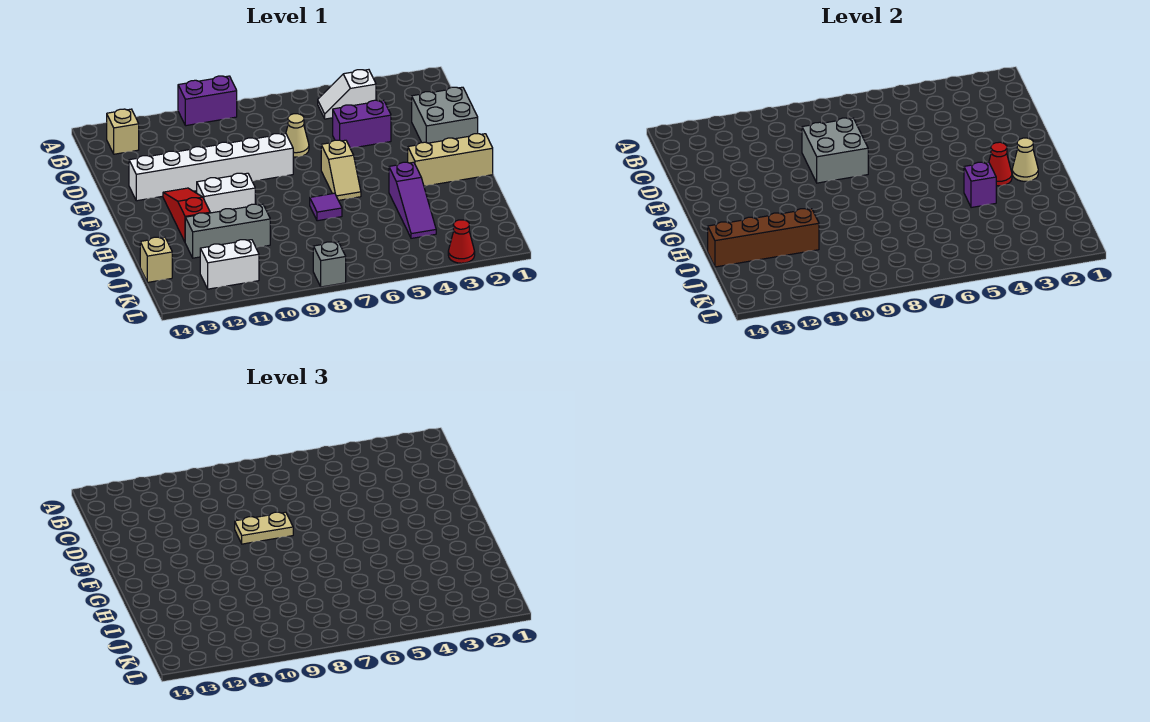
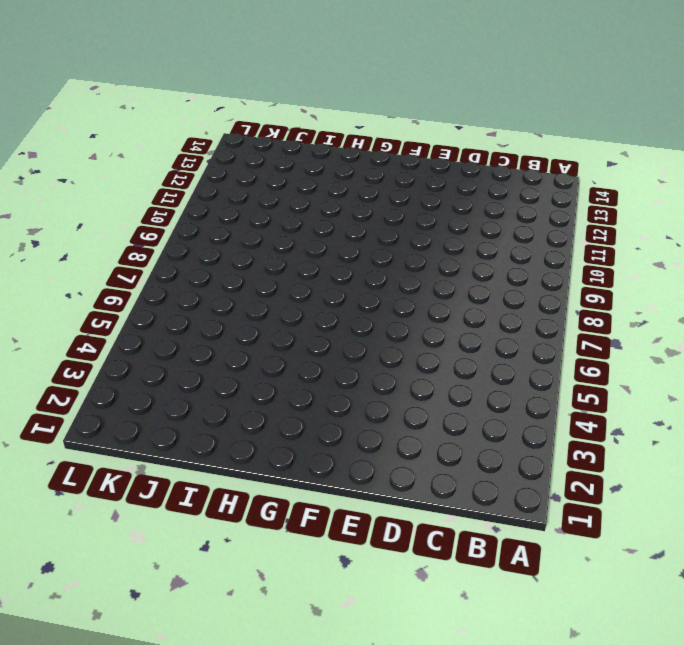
none -> purple brick A9:A10 level 1
none -> white slope B4:B5 level 1 top 4
none -> tan brick B13 level 1

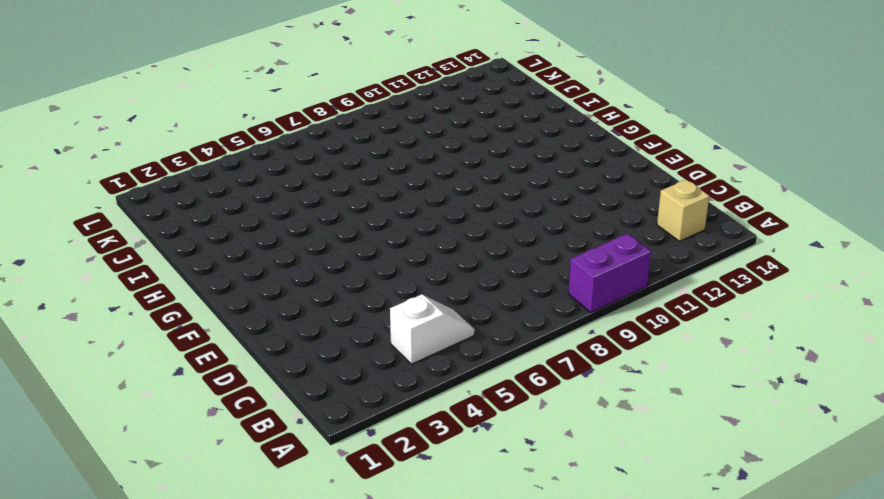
none -> grey brick D1:E2 level 1
none -> purple brick D4:D5 level 1
none -> tan cone D7 level 1

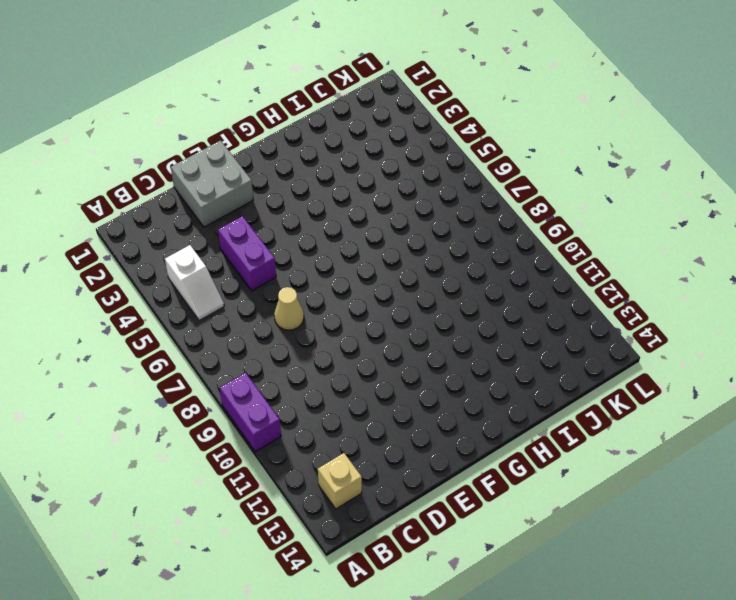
none -> white brick E8:E13 level 1
none -> tan slope F6:G6 level 1 top F
none -> red slope F12:H12 level 1 top H

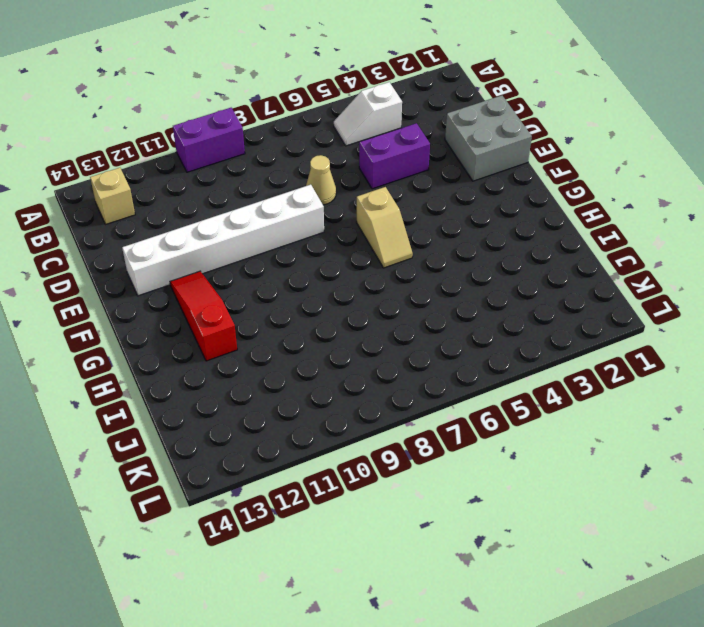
none -> tan brick G1:G3 level 1
none -> white brick G10:G11 level 1
none -> purple slope H4:J4 level 1 top H

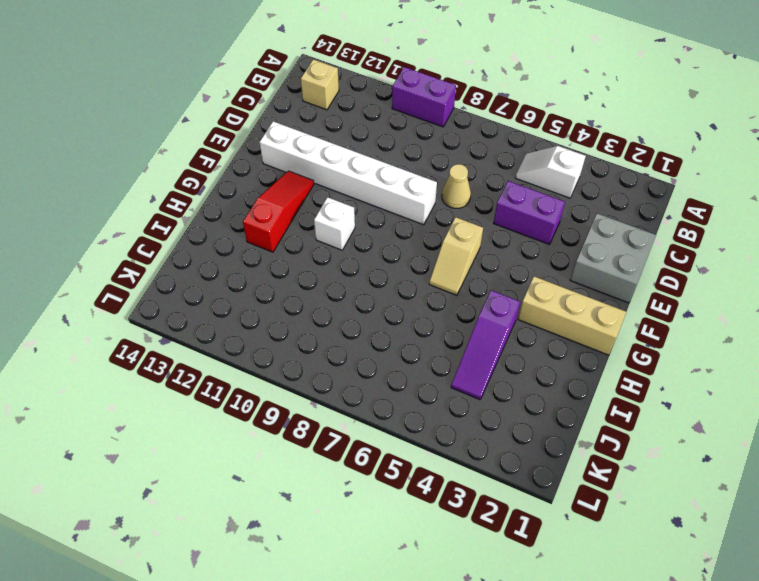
white brick G10 level 1 -> white brick G10:G11 level 1
none -> purple tile H7 level 1
none -> grey brick I10:I12 level 1
none -> tan brick J14 level 1

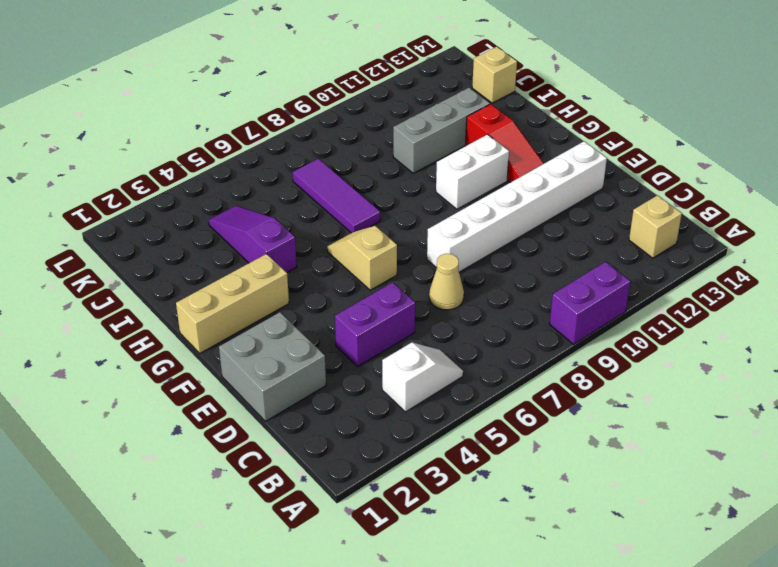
purple tile H7:J7 level 1 -> purple tile H7 level 1
none -> white brick K11:K12 level 1
none -> red cone L3 level 1
none -> grey brick L8 level 1

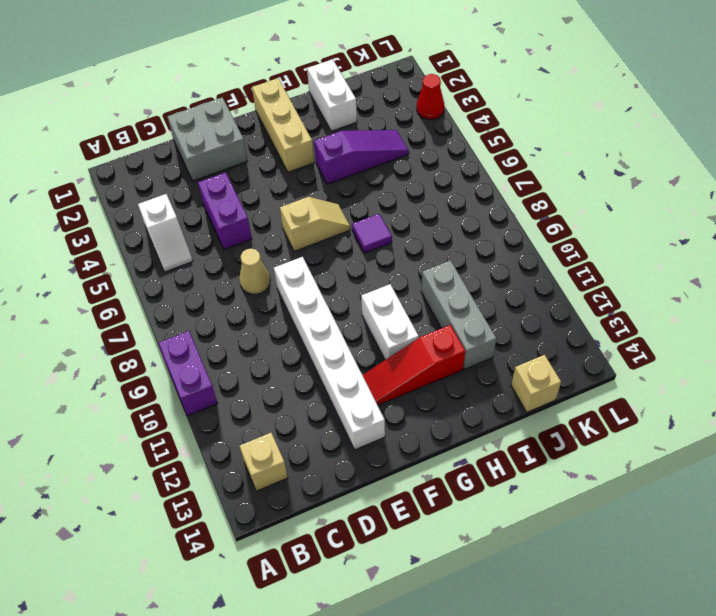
white brick I1:I2 level 1 -> white brick K11:K12 level 1
none -> grey brick L8 level 1
none -> grey brick D8:E9 level 2
none -> tan cone G2 level 2

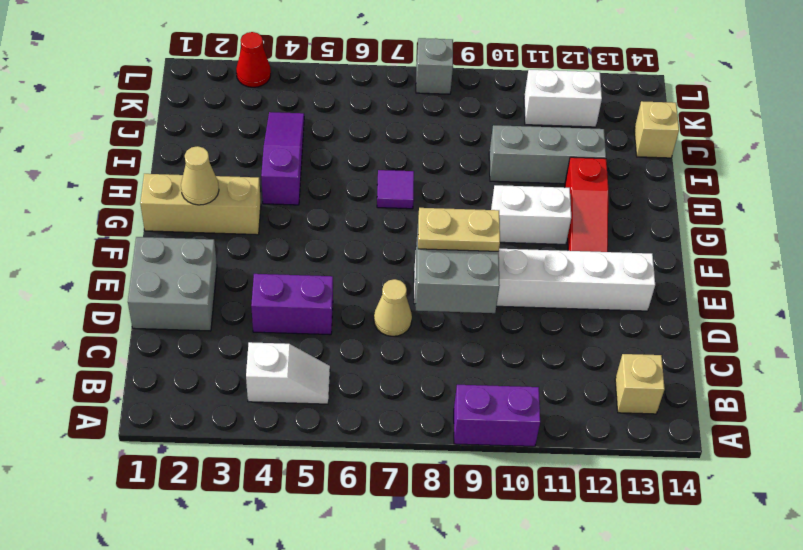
none -> tan slope F6:G6 level 1 top F
none -> red cone G3 level 2
none -> purple brick H4 level 2

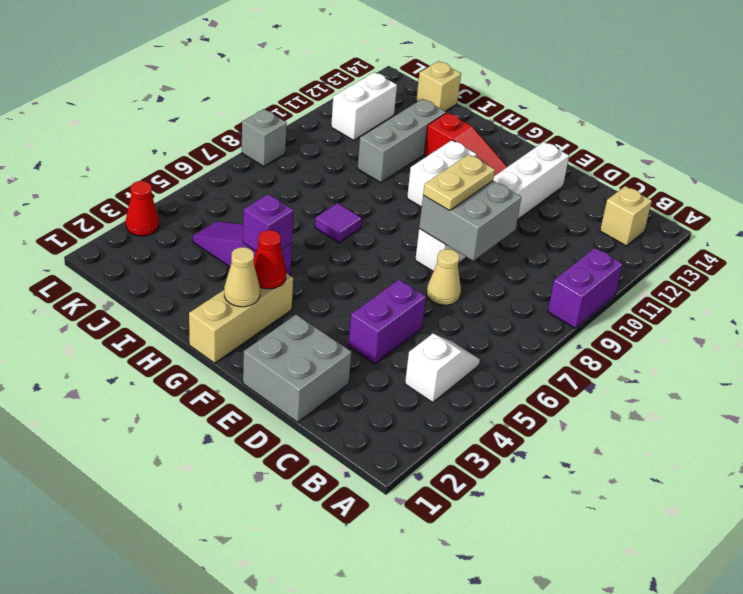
none -> tan slope F6:G6 level 1 top F
none -> brown brick I11:I14 level 2

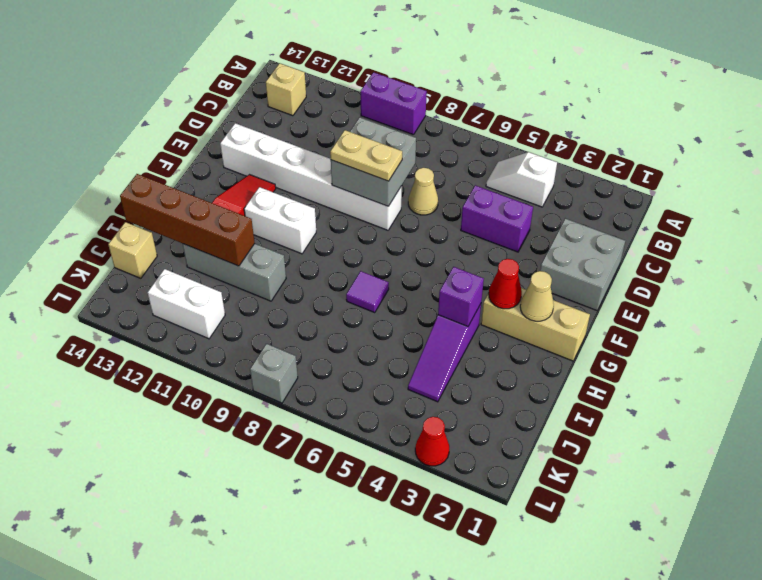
none -> tan slope F6:G6 level 1 top F

